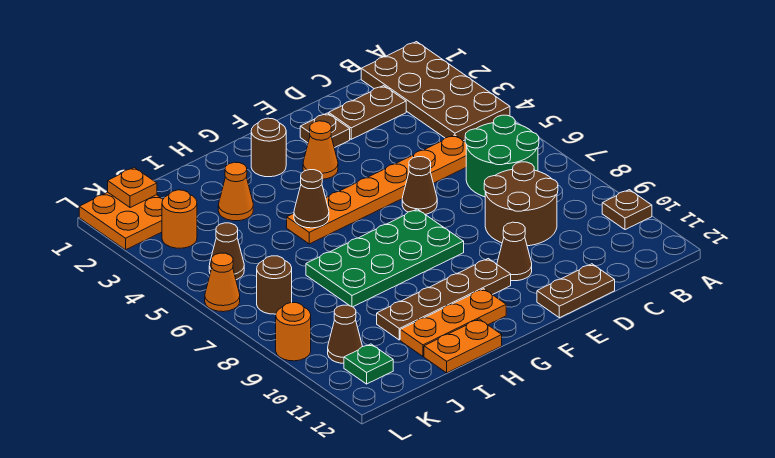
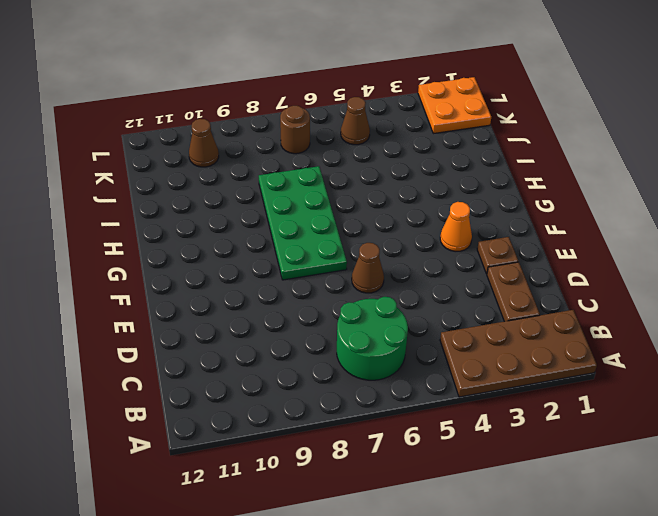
none -> brown plate A10 level 1
none -> orange plate C5:H5 level 1
none -> brown round brick C8:D9 level 1

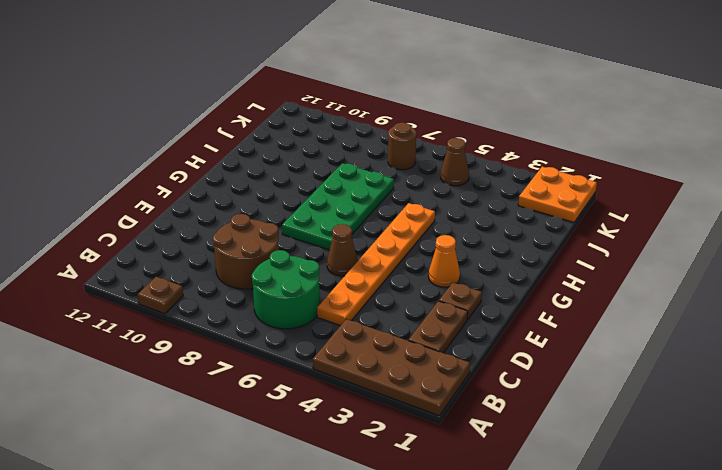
none -> brown plate D12:E12 level 1
none -> brown cone E10 level 1
none -> brown plate F10:I10 level 1

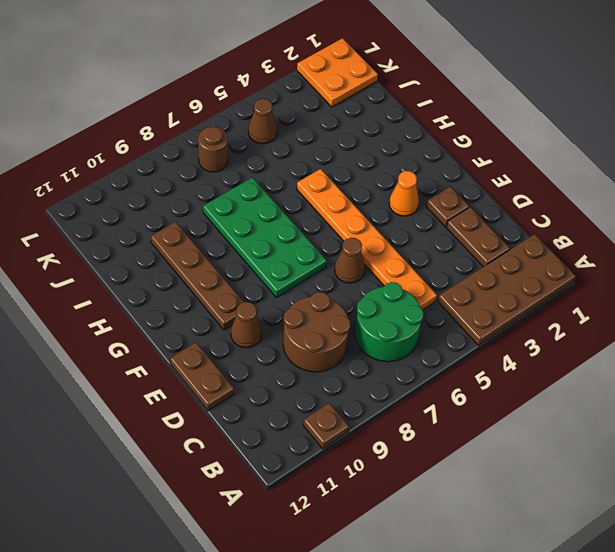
none -> brown round brick G2 level 1
none -> orange plate G11:I11 level 1
none -> orange plate H12:I12 level 1

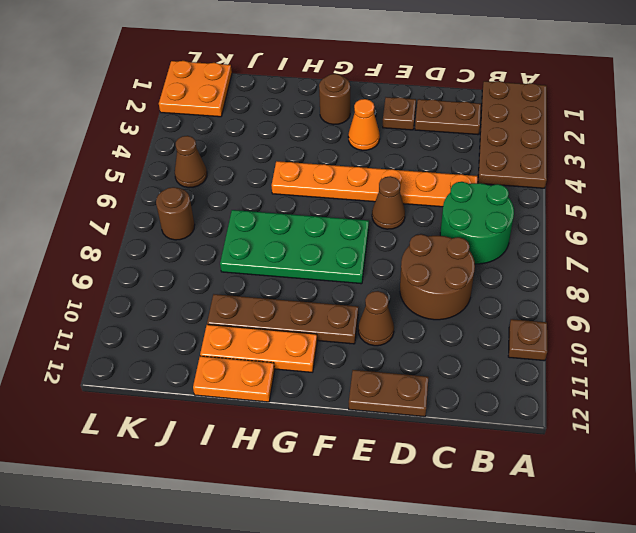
none -> orange cone I3 level 1
none -> orange round brick K3 level 1
none -> brown cone K10 level 1

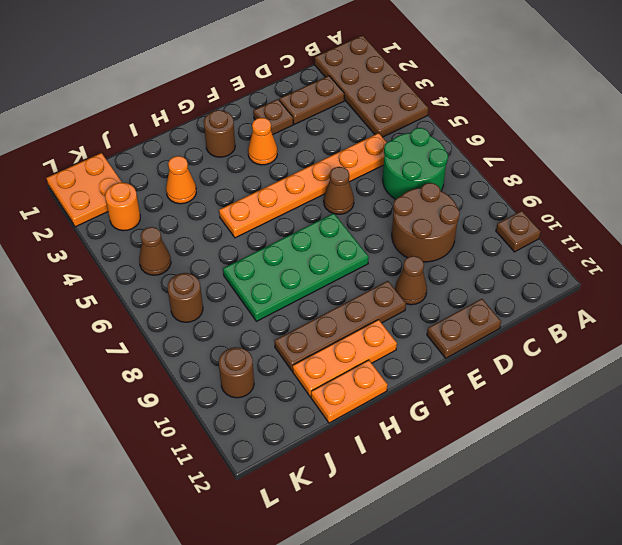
brown round brick K10 level 1 -> brown cone K10 level 1
none -> green plate K11 level 1
none -> orange cone L6 level 1
none -> orange round brick L9 level 1

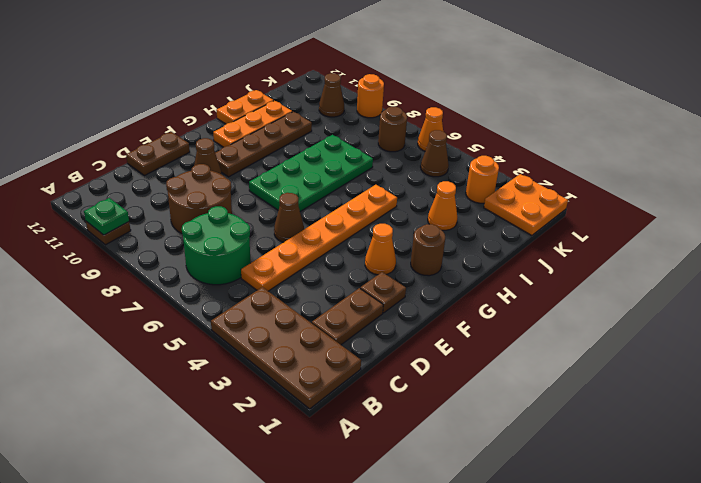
green plate A10 level 2 -> green plate K11 level 1
none -> brown cone H5 level 2
none -> orange plate K1 level 2

